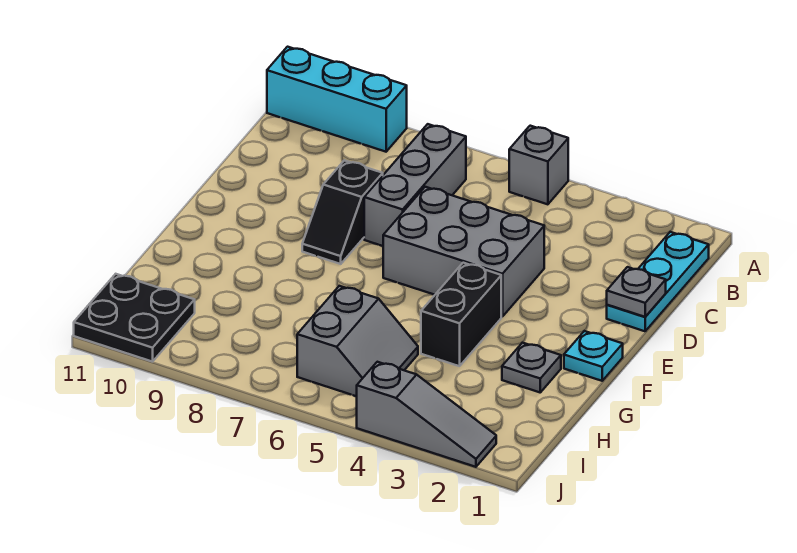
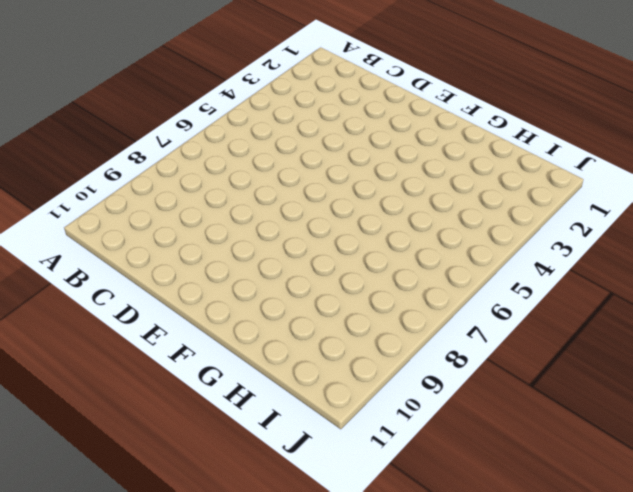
none -> grey brick A5 level 1
none -> cyan brick A9:A11 level 1
none -> cyan plate B1:D1 level 1

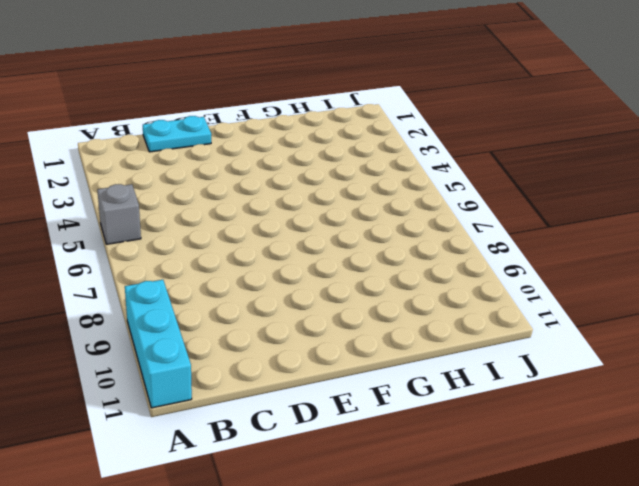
cyan plate C1:D1 level 1 -> cyan plate B1:D1 level 1
none -> grey brick B7:D7 level 1
none -> grey brick D4:E6 level 1
none -> black slope D8:E8 level 1 top D

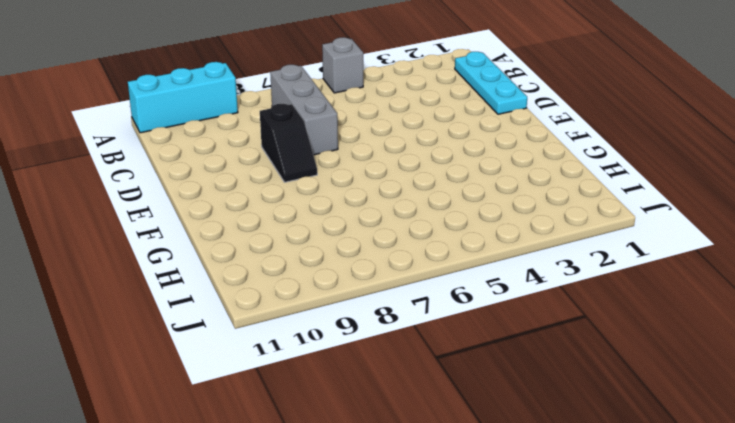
none -> grey brick D4:E6 level 1
none -> cyan plate F1 level 1
none -> black brick F4:G4 level 1

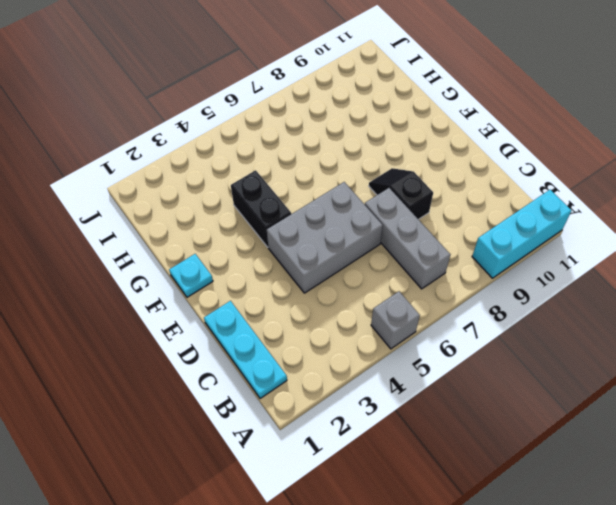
none -> grey plate G2 level 1
none -> grey slope H5:I6 level 1 top 6
none -> black plate I10:J11 level 1

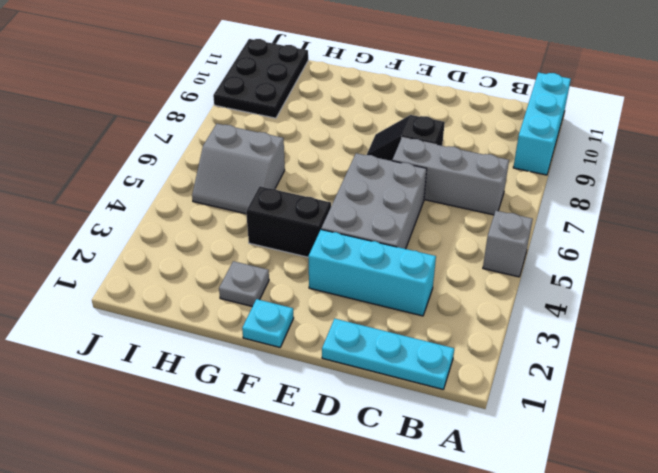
cyan brick C3:E3 level 1 -> none
black plate I9:J11 level 1 -> black plate I10:J11 level 1
none -> grey slope J2:J4 level 1 top 4
none -> grey plate D1 level 2

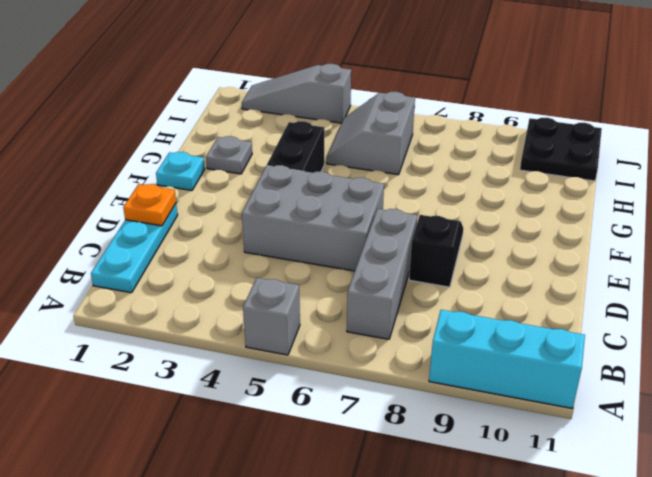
orange plate D1 level 2 -> grey plate D1 level 2

